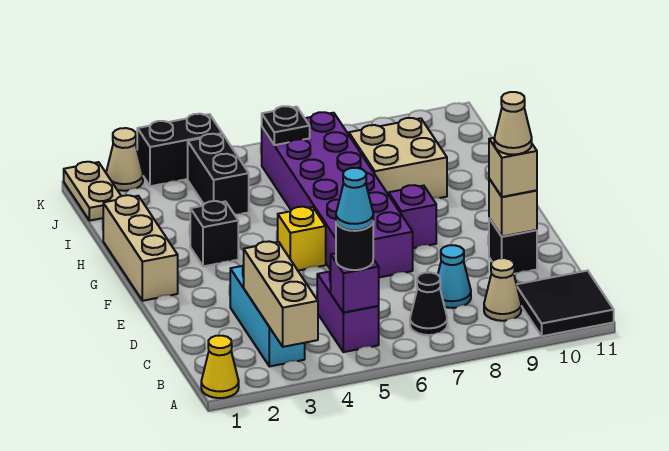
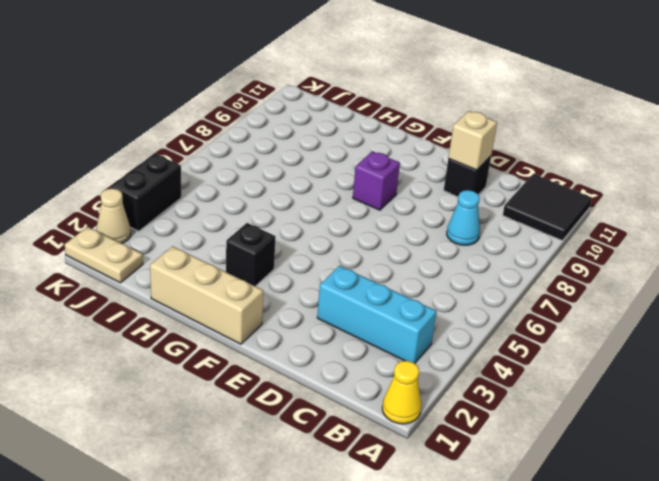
none -> purple brick B5:C5 level 1
none -> black cone B7 level 1
none -> tan cone B9 level 1

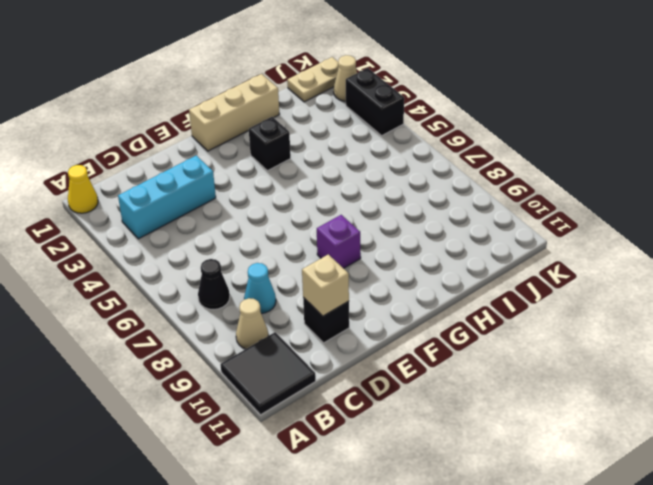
none -> purple brick B5:C5 level 1
none -> purple brick E6:J7 level 1
none -> yellow brick F5 level 1

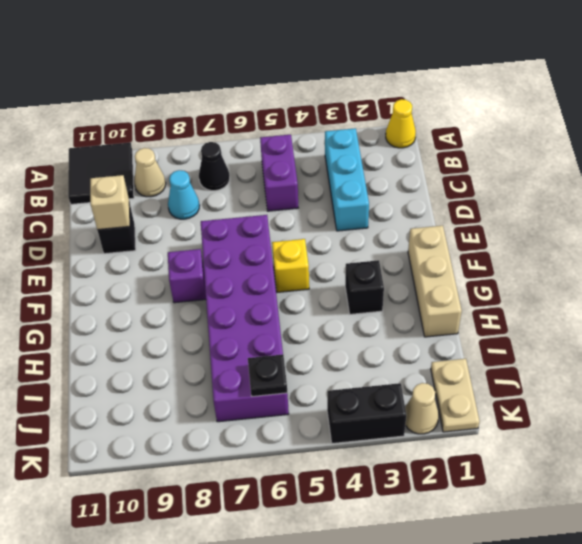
none -> tan brick H8:I9 level 1
none -> black brick I4:J4 level 1
none -> tan brick A3:C3 level 2

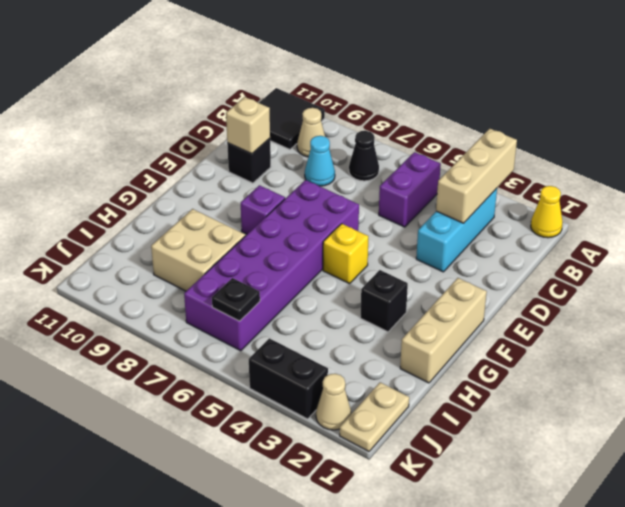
none -> black brick I4:J4 level 1
none -> purple brick B5 level 2
none -> black round brick B5 level 3

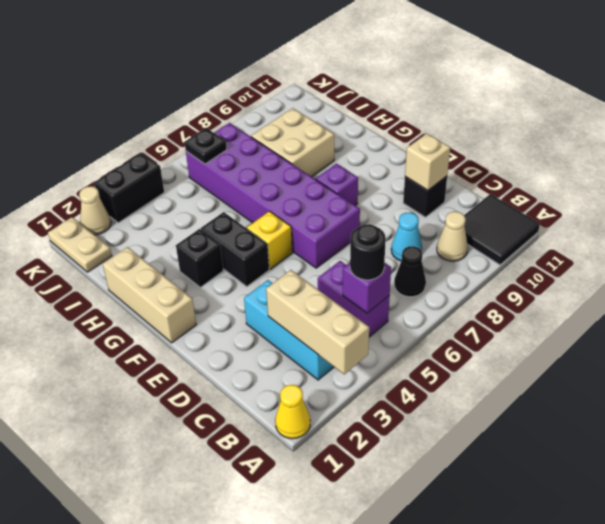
black brick F4:G4 level 1 -> black brick I4:J4 level 1
none -> tan brick D10 level 3
none -> cyan cone B5 level 4
none -> tan cone D10 level 4

